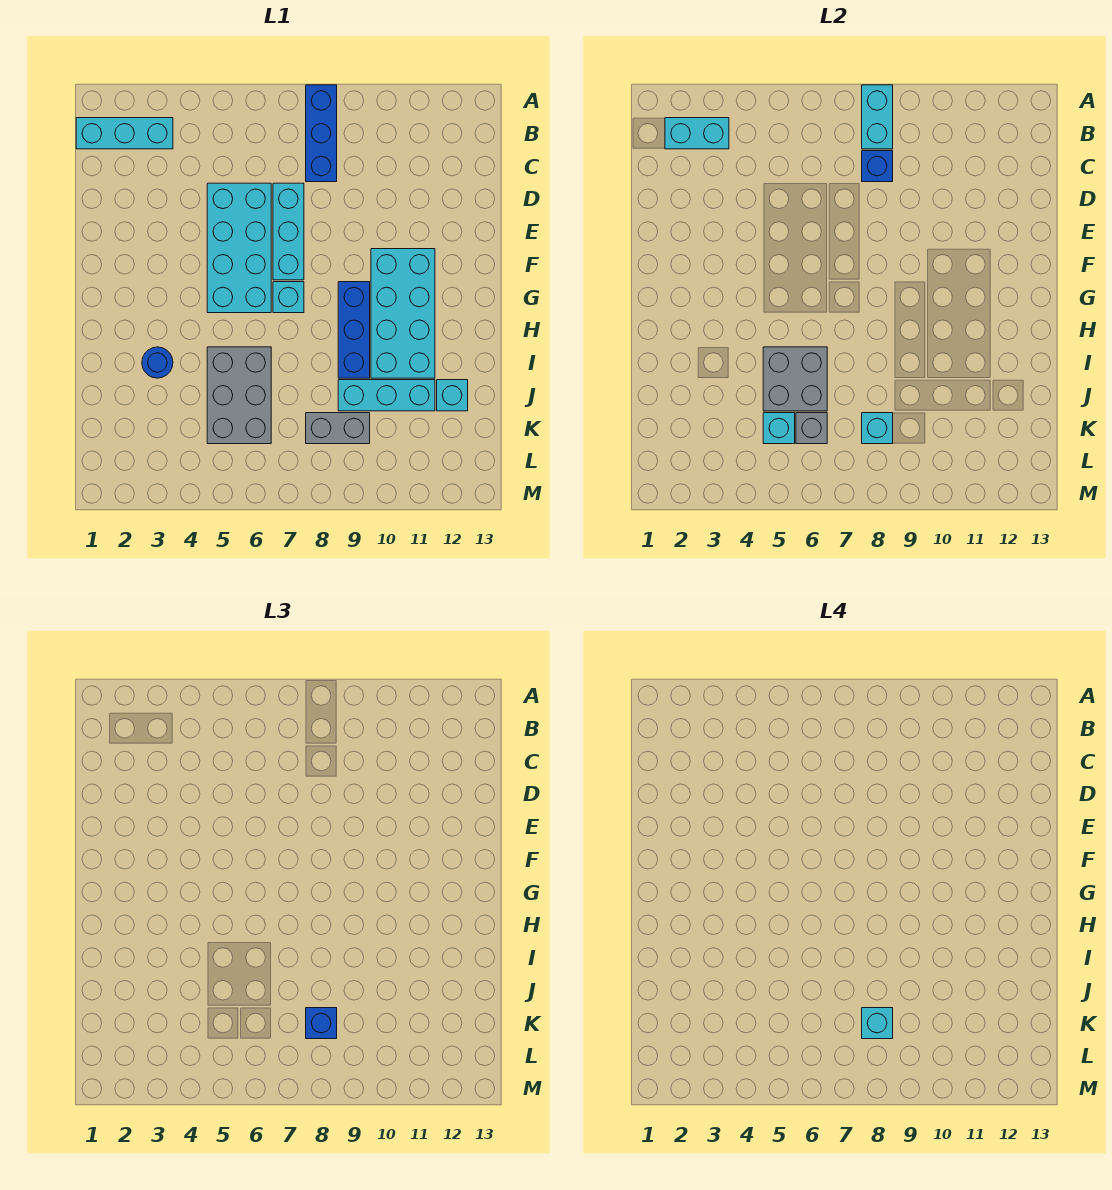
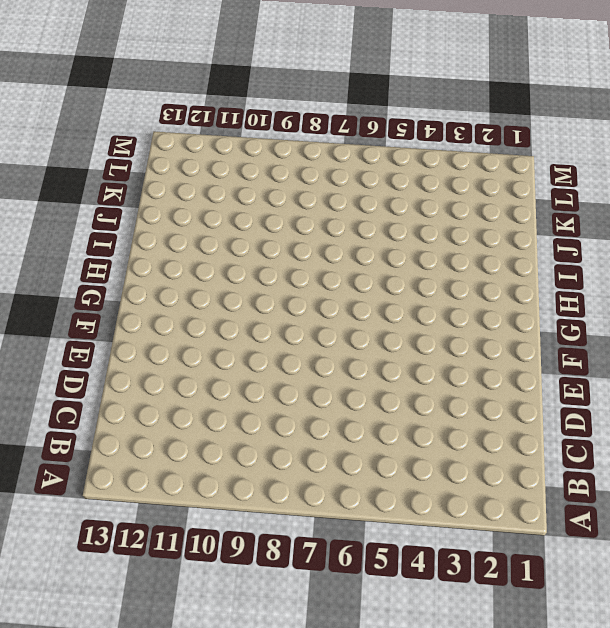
none -> blue brick A8:C8 level 1
none -> cyan brick B1:B3 level 1
none -> cyan brick D5:G6 level 1

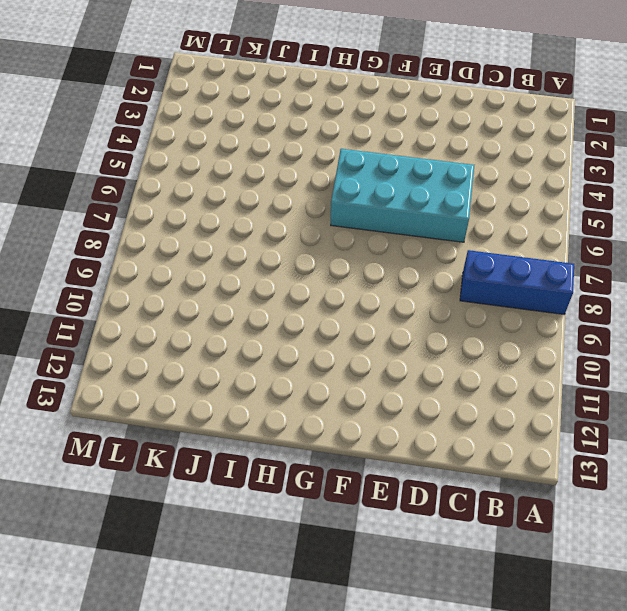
none -> cyan brick B1:B3 level 1
none -> cyan brick D7:F7 level 1
none -> cyan brick F10:I11 level 1

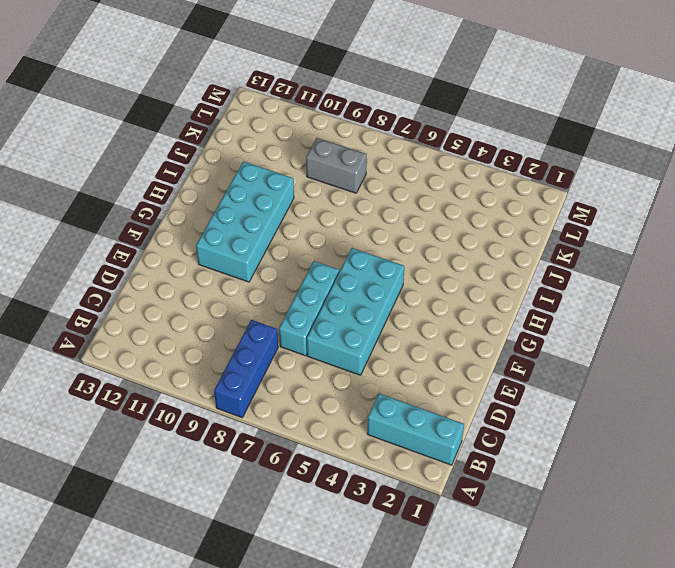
none -> cyan brick G7 level 1
none -> blue brick G9:I9 level 1
none -> blue round brick I3 level 1

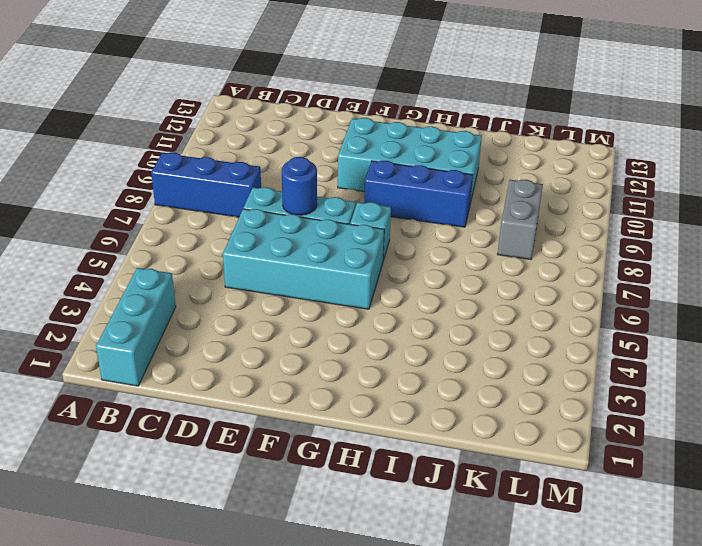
blue round brick E7 level 2 -> blue round brick I3 level 1
none -> grey brick I5:K6 level 1
none -> cyan brick J9:J11 level 1
none -> cyan brick J12 level 1

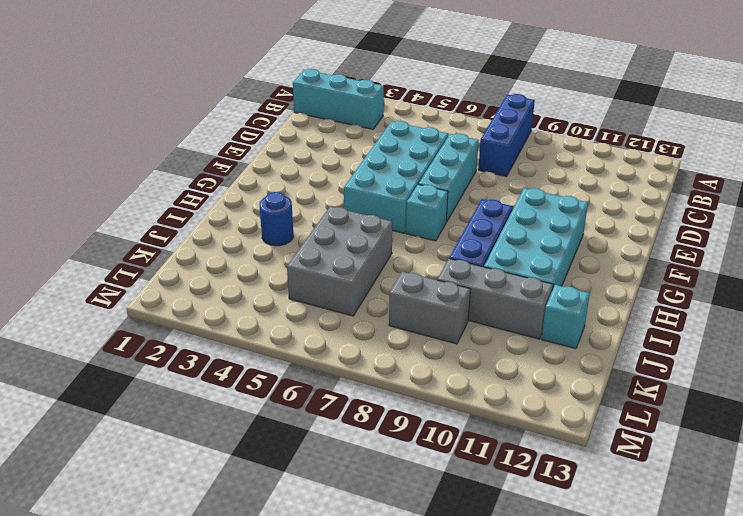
grey brick J9:J11 level 1 -> cyan brick J9:J11 level 1
none -> cyan brick A8:B8 level 2
none -> cyan brick B2:B3 level 2
none -> blue brick C8 level 2

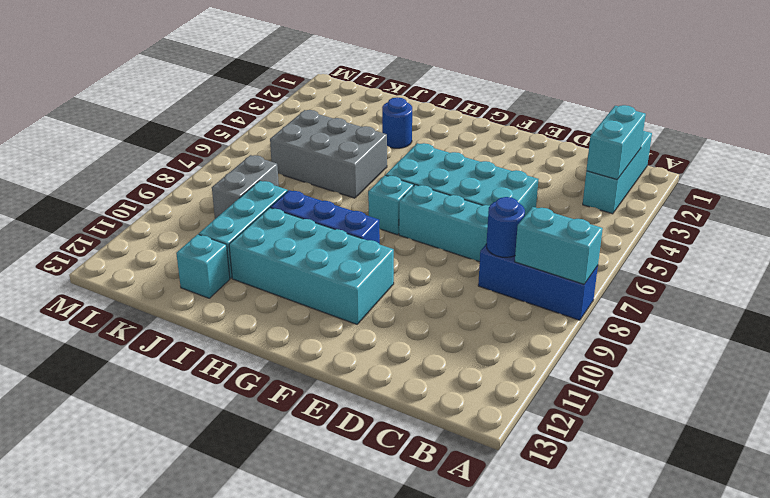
blue round brick C8 level 2 -> blue brick C8 level 2
none -> grey brick I5:J6 level 2
none -> cyan brick K5 level 2
none -> grey brick K6 level 2

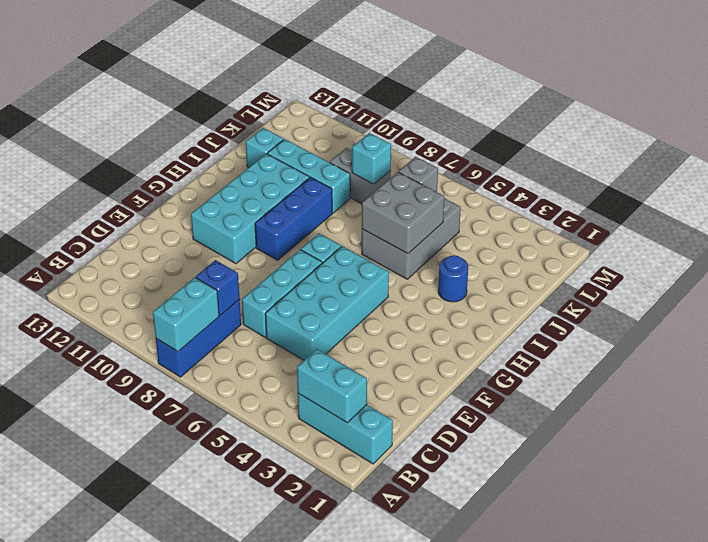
none -> cyan brick K5 level 2
none -> blue brick K8 level 3
none -> cyan brick K8 level 4

